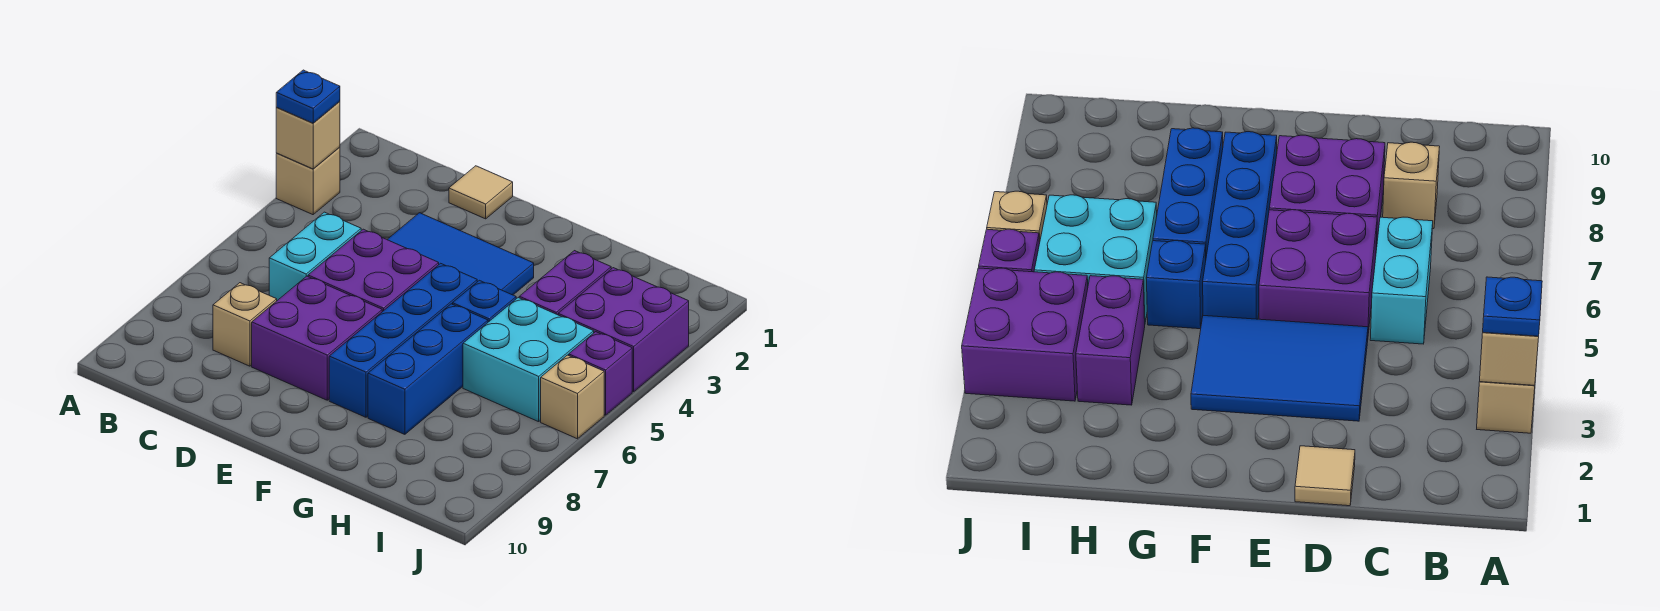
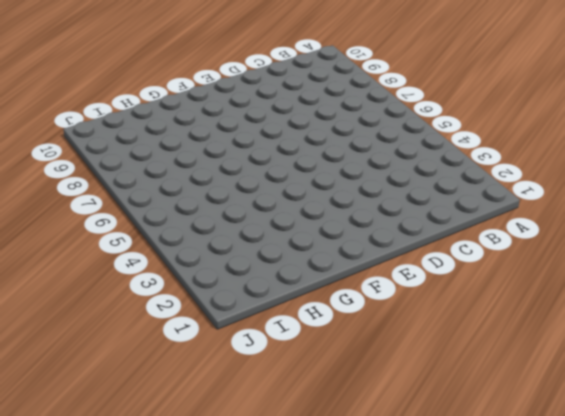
none -> tan brick A3 level 1
none -> cyan brick C5:C6 level 1
none -> tan brick C8 level 1

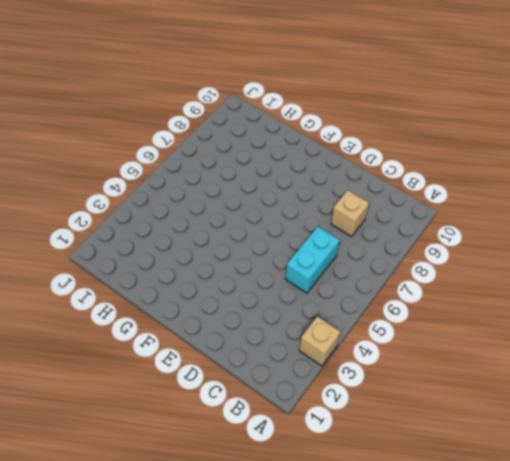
none -> tan tile D1 level 1
none -> blue tile D3:F4 level 1
none -> purple brick D5:E6 level 1

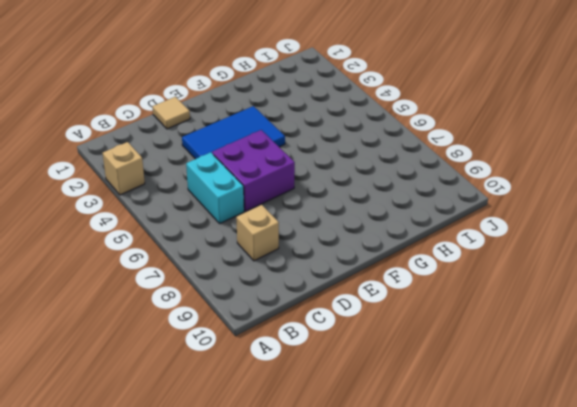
none -> purple brick D7:E8 level 1
none -> blue brick F5:F8 level 1
none -> blue brick G5 level 1

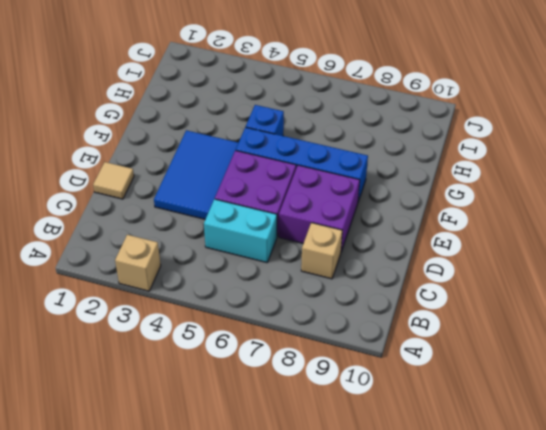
none -> blue brick G6:G8 level 1
none -> purple brick H3:H4 level 1
none -> cyan brick H5:I6 level 1

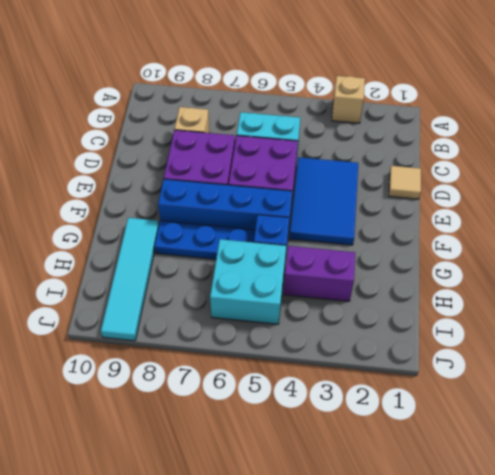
blue plate G6:G8 level 1 -> blue brick G6:G8 level 1
cyan tile G9:J9 level 1 -> none
none -> purple brick I3:J4 level 1
none -> purple brick J5 level 1
none -> tan brick J6 level 1

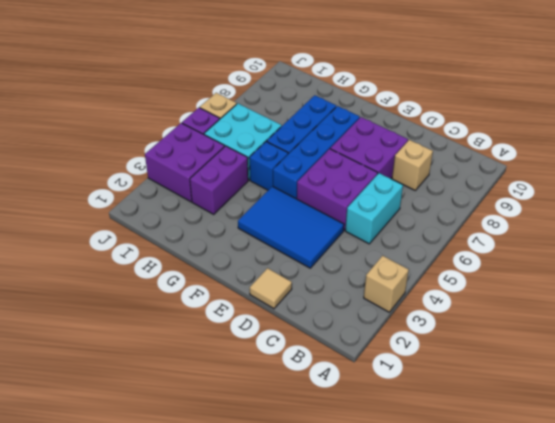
none -> tan brick A3 level 2
none -> blue plate A3 level 3

